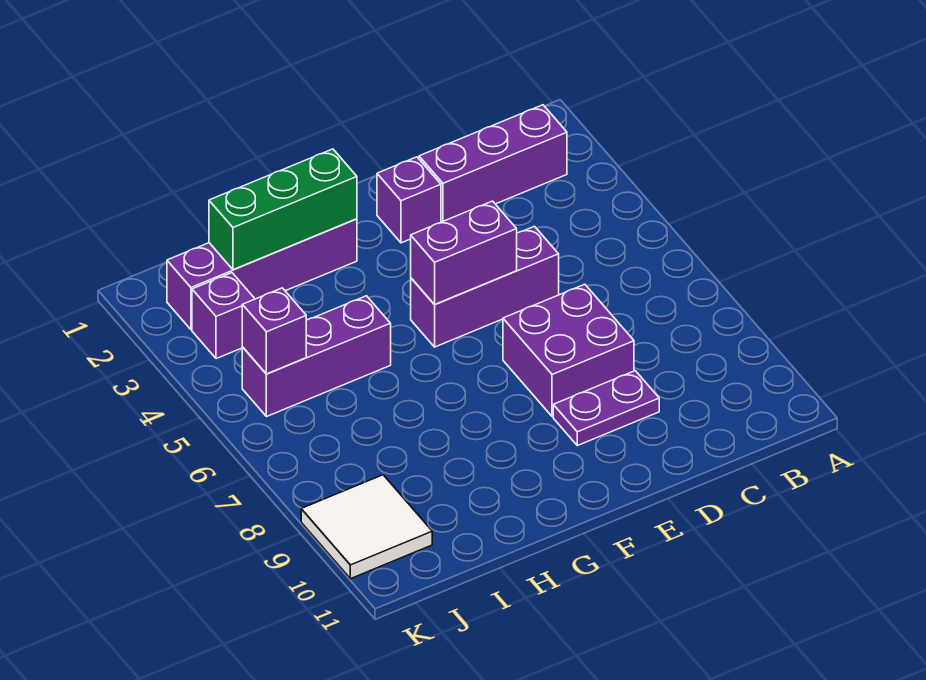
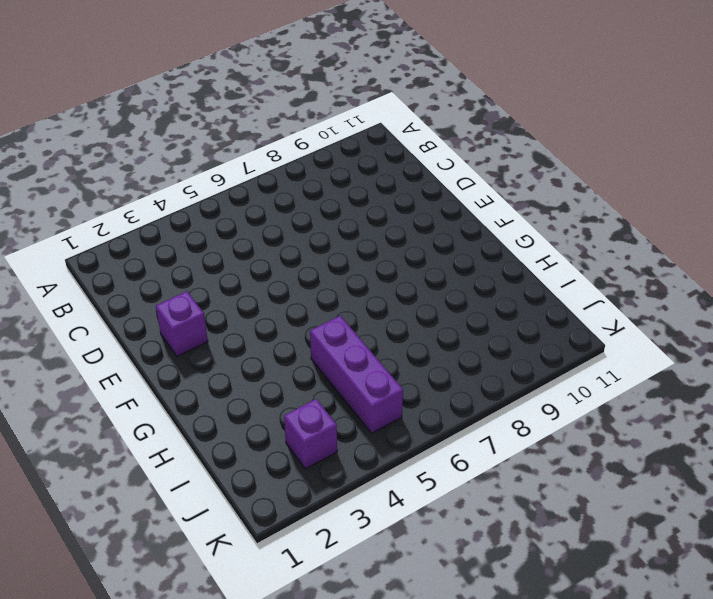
none -> purple brick B2:D2 level 1
none -> purple brick D5:F5 level 1
none -> purple brick D7:E8 level 1

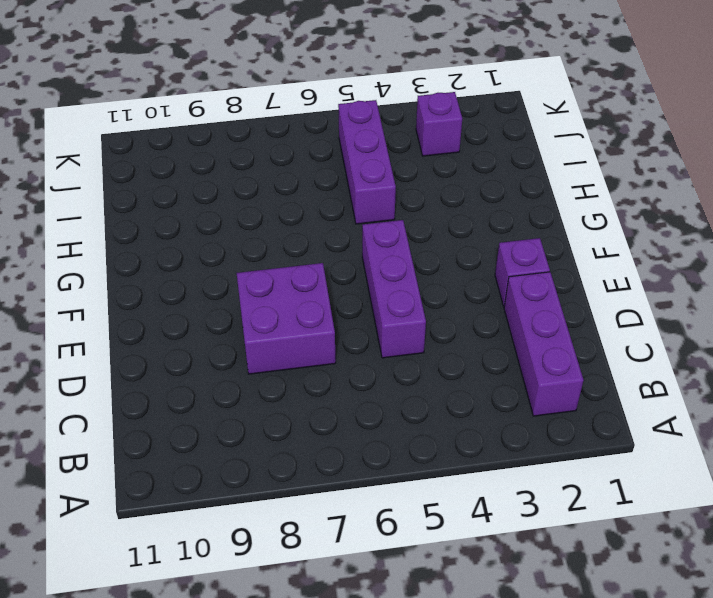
none -> purple plate D9:E9 level 1
none -> purple brick G2:J2 level 1
none -> white tile J9:K10 level 1

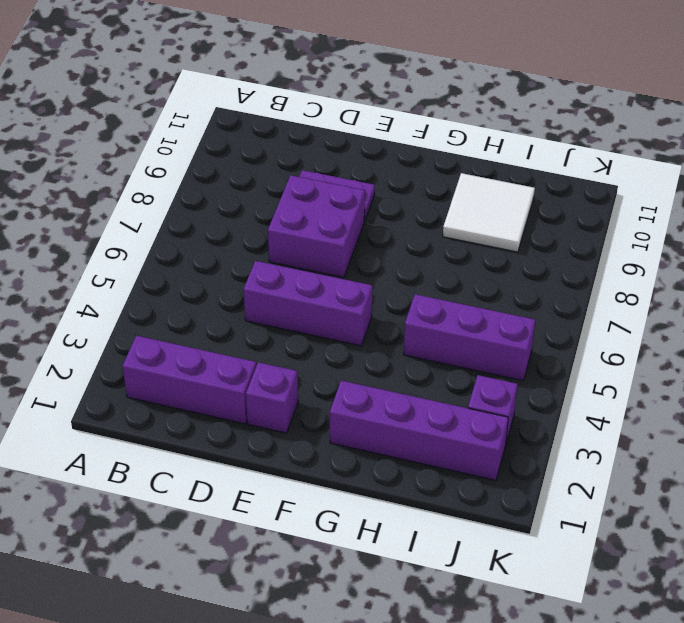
white tile H9:I10 level 1 -> white tile J9:K10 level 1
none -> purple brick E5:F5 level 2
none -> green brick G2:I2 level 2
none -> purple brick J5 level 2

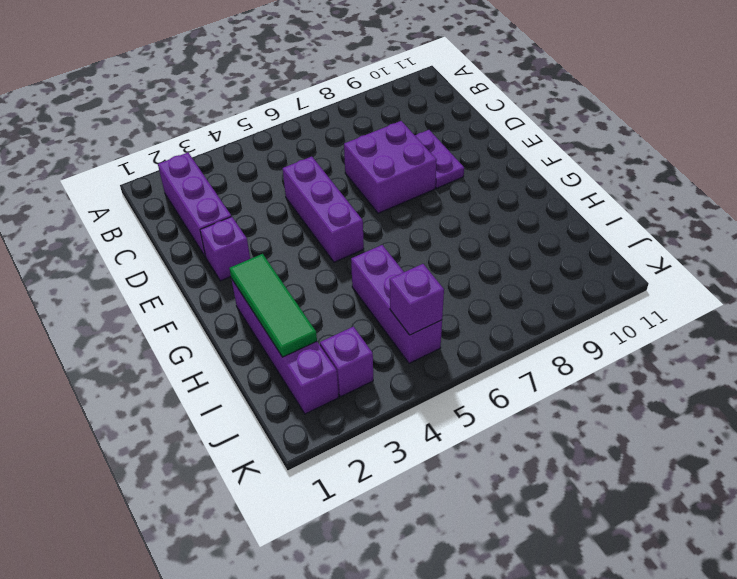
green tile G2:I2 level 2 -> green brick G2:I2 level 2
none -> white tile J9:K10 level 1
none -> purple brick E5:F5 level 2

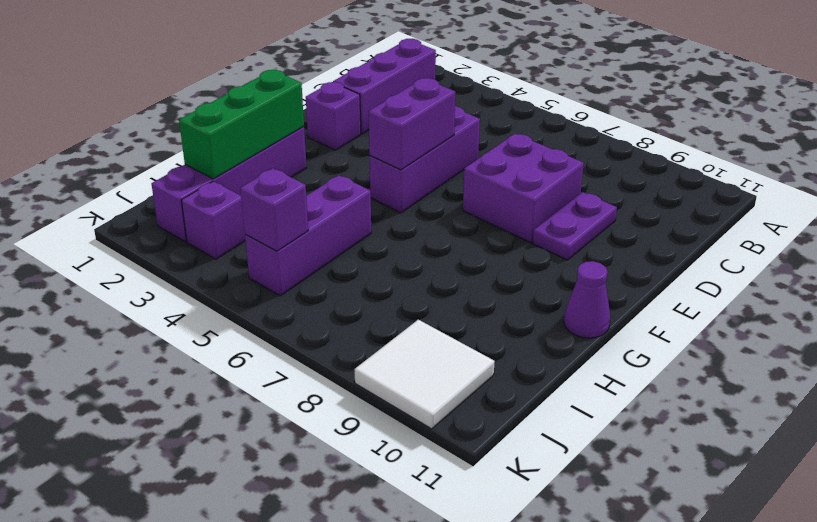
purple cone G11 level 1 -> none

